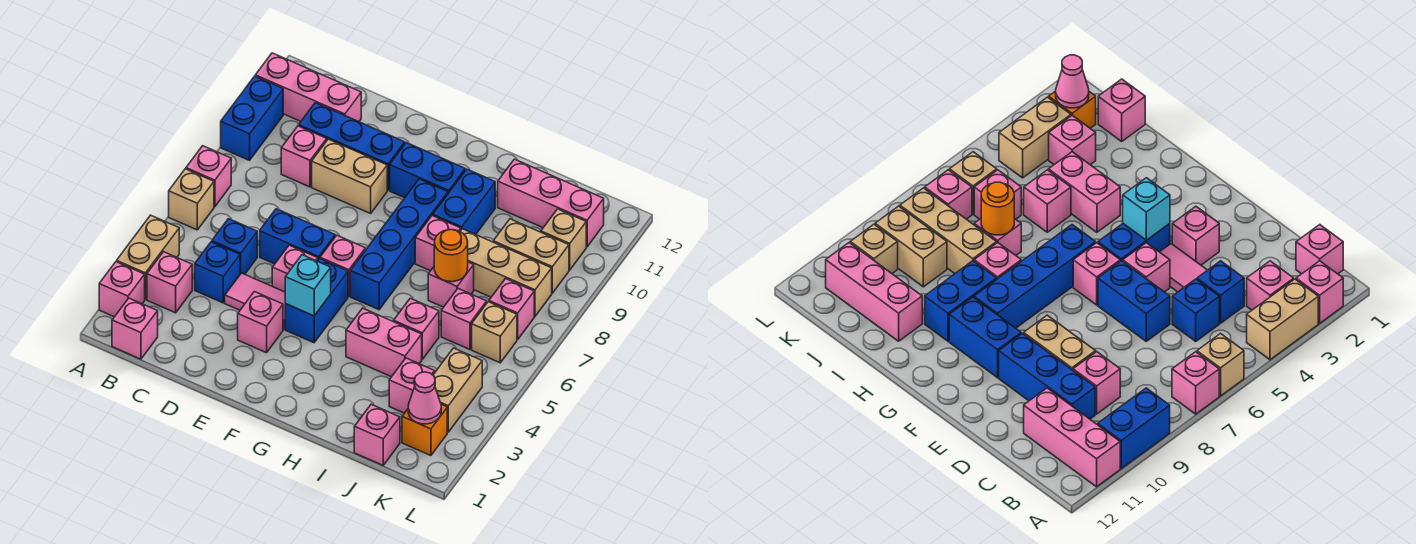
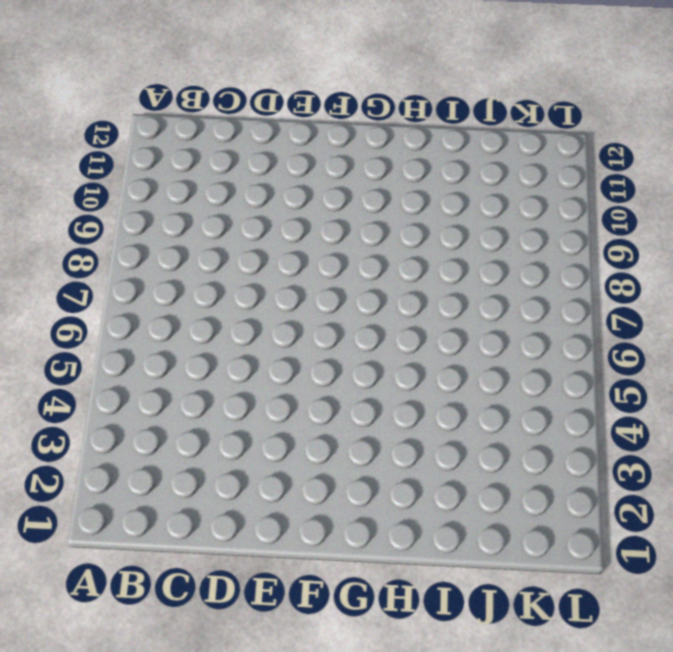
none -> pink brick A2 level 1
none -> tan brick A3:A4 level 1
none -> tan brick A6 level 1
none -> pink brick A7 level 1

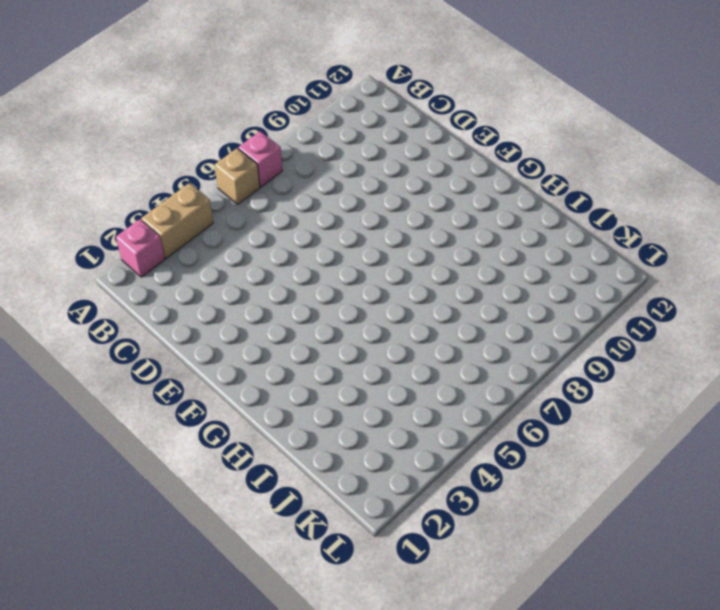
none -> blue brick A9:A10 level 1
none -> pink brick A11:C11 level 1
none -> pink brick B1 level 1
none -> pink brick B3 level 1

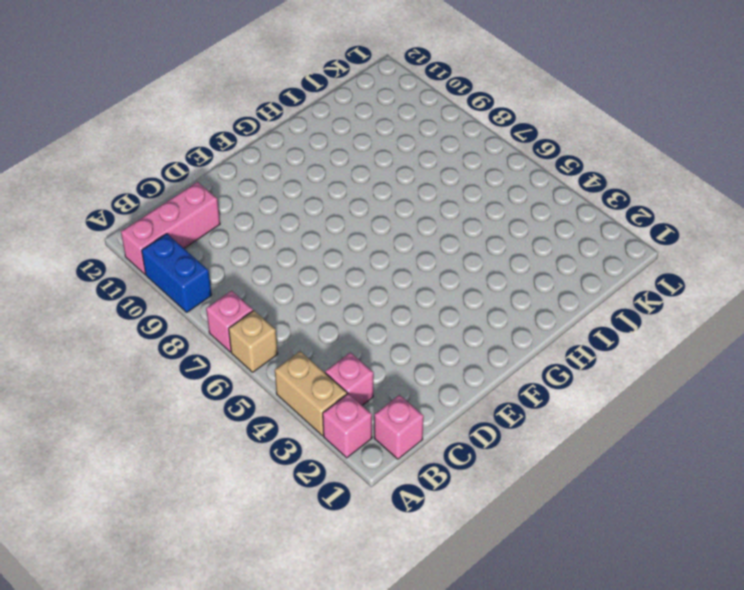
none -> blue brick C4 level 1
none -> blue brick C5 level 1
none -> pink brick C9 level 1
none -> blue brick C10:E10 level 1

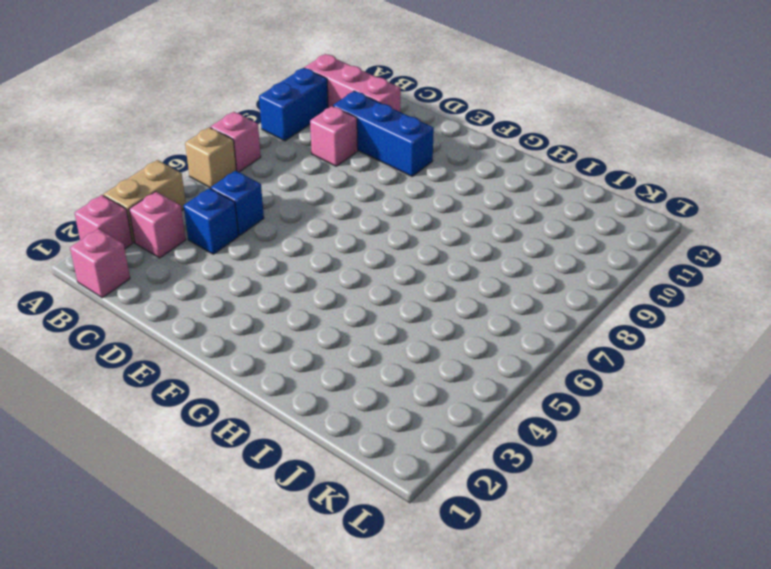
none -> pink tile D4:E4 level 1
none -> blue brick D6:E6 level 1
none -> tan brick D9:E9 level 1
none -> pink brick E3 level 1

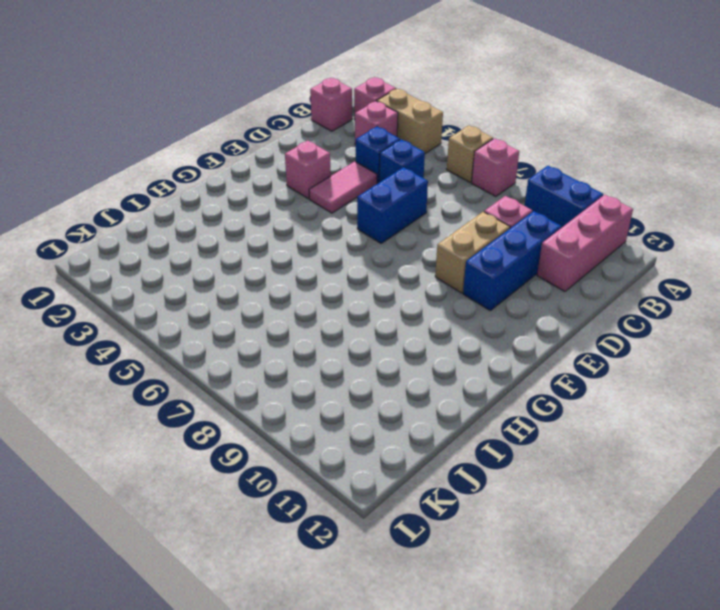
none -> pink brick E5 level 1
none -> blue brick F4:F5 level 1
none -> pink brick F6 level 1
none -> blue brick F10:G10 level 1

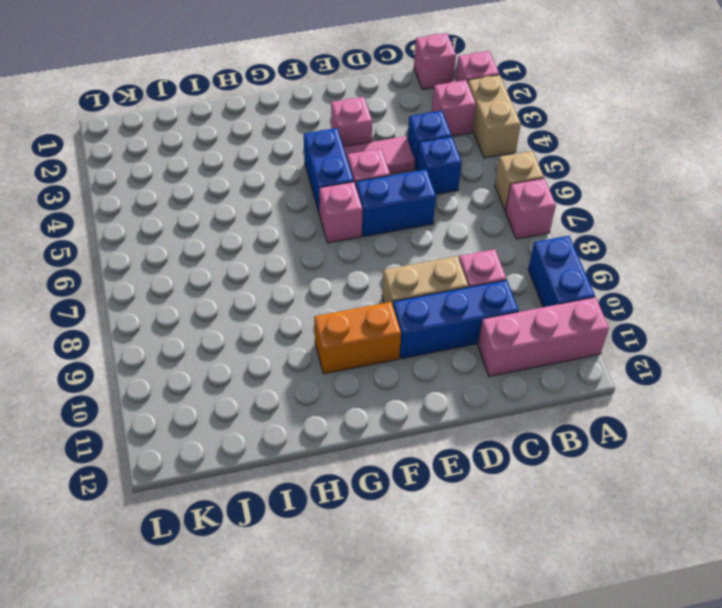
orange brick F10:G10 level 1 -> blue brick F10:G10 level 1
none -> blue brick G6:G9 level 1
none -> pink brick H4:I4 level 1
none -> pink brick H8 level 1
none -> blue brick H9:H10 level 1

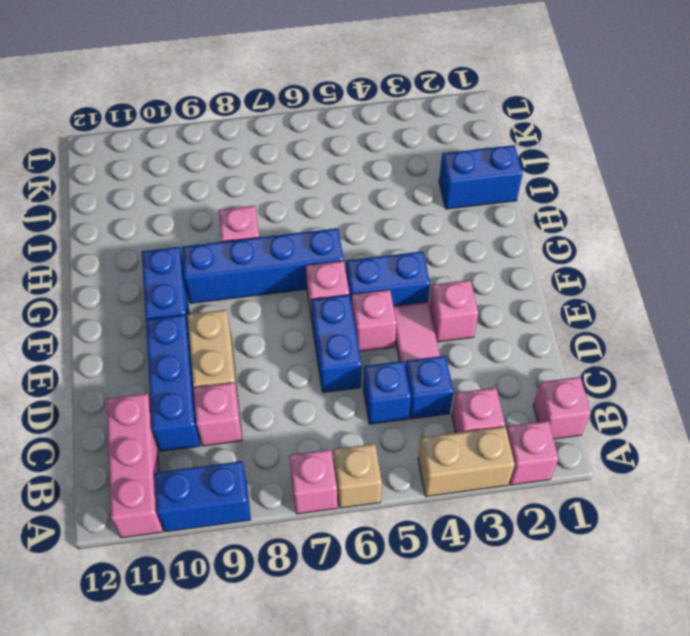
blue brick I1:I2 level 1 -> blue brick H9:H10 level 1
none -> pink brick H4:I4 level 1
none -> pink brick I5 level 1
none -> pink brick I7 level 1
none -> tan brick I8:K8 level 1

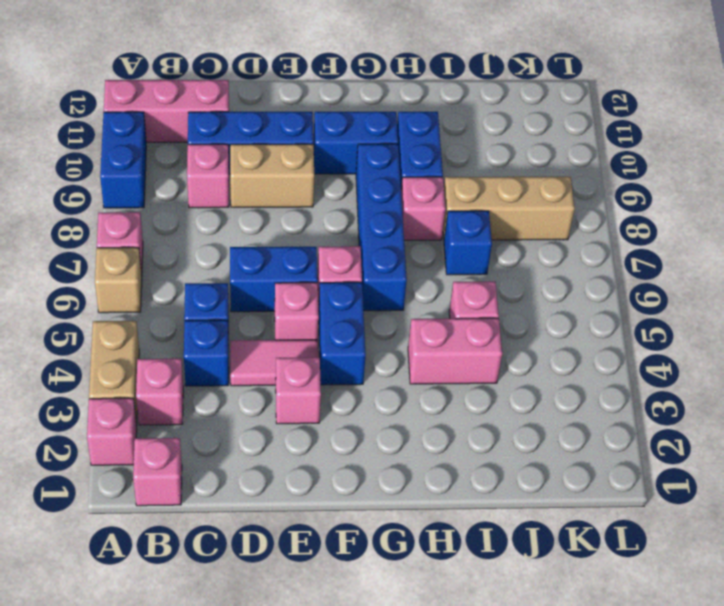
blue brick I7 level 1 -> pink brick I7 level 1
none -> pink brick I11:K11 level 1
none -> pink brick J1 level 1
none -> pink brick J3 level 1
none -> pink brick J6 level 1

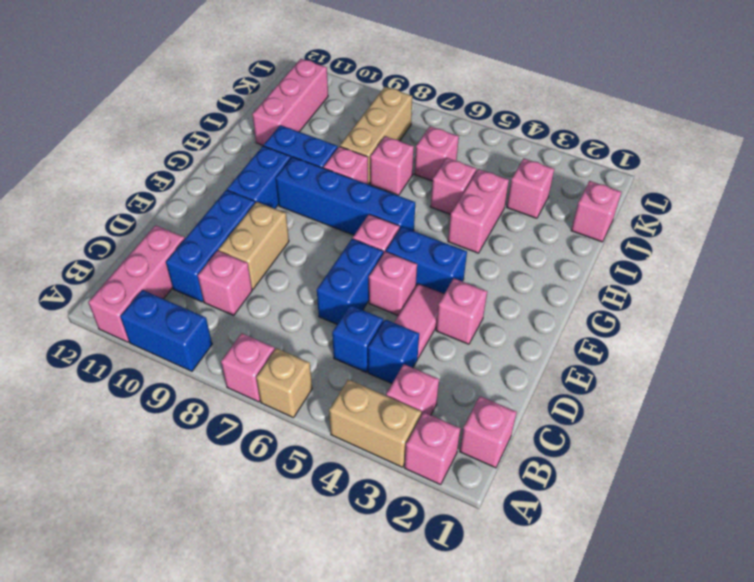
none -> tan brick J9:K9 level 1
none -> orange brick K2 level 1
none -> tan brick K3:K4 level 1
none -> tan brick K6 level 1

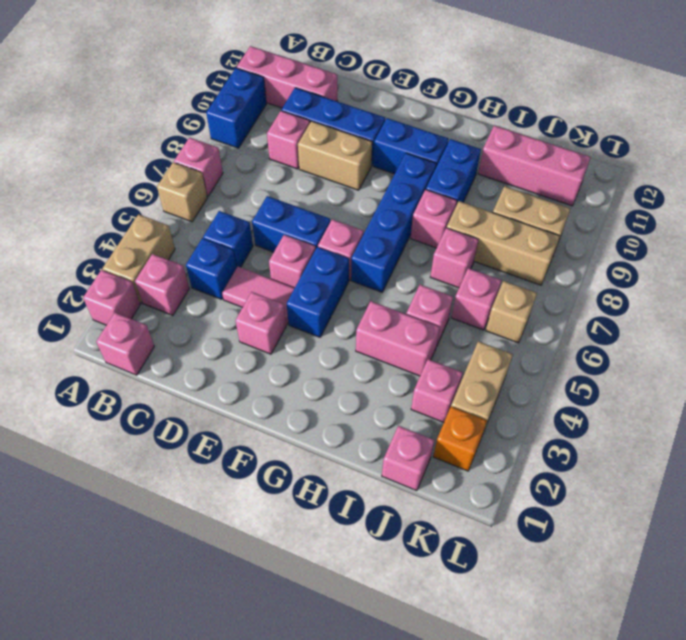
none -> pink brick K7 level 1
none -> tan brick K10 level 1
none -> cyan brick F4 level 2
none -> orange round brick I7 level 2

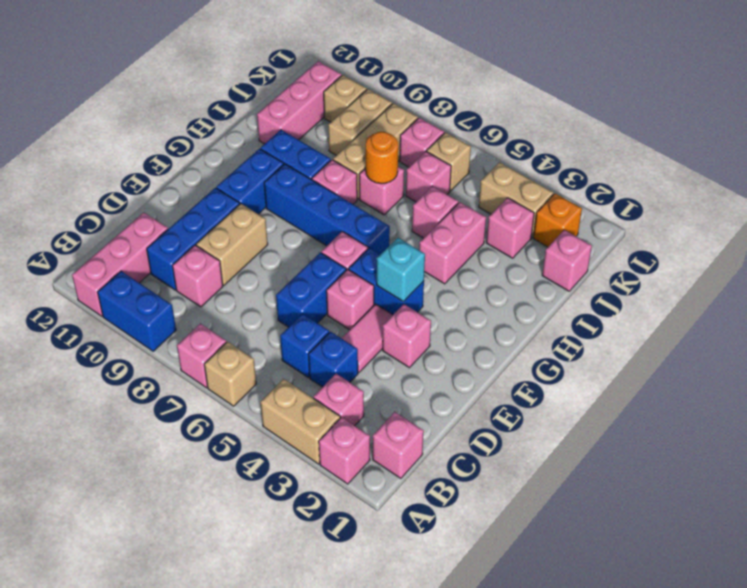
none -> pink cone K2 level 2

